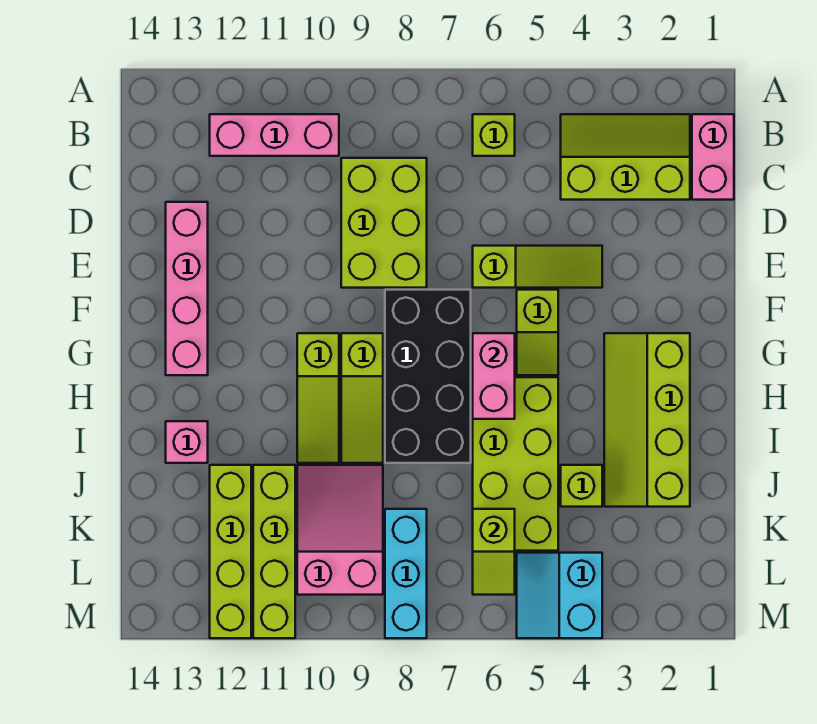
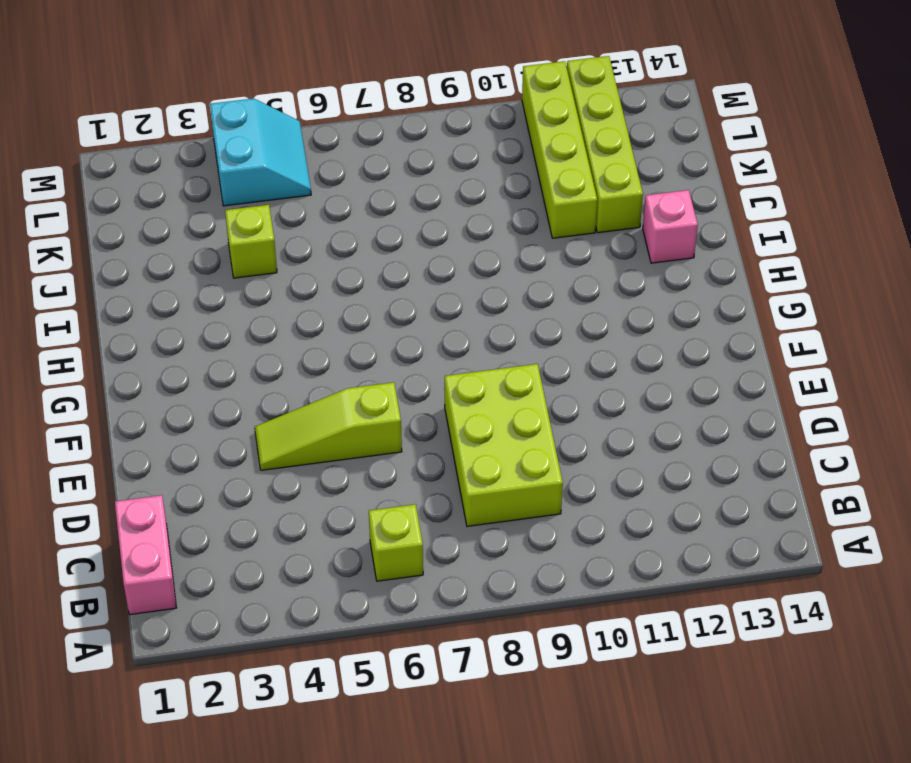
none -> lime slope B2:C4 level 1 top C
none -> pink brick B10:B12 level 1
none -> pink brick D13:G13 level 1

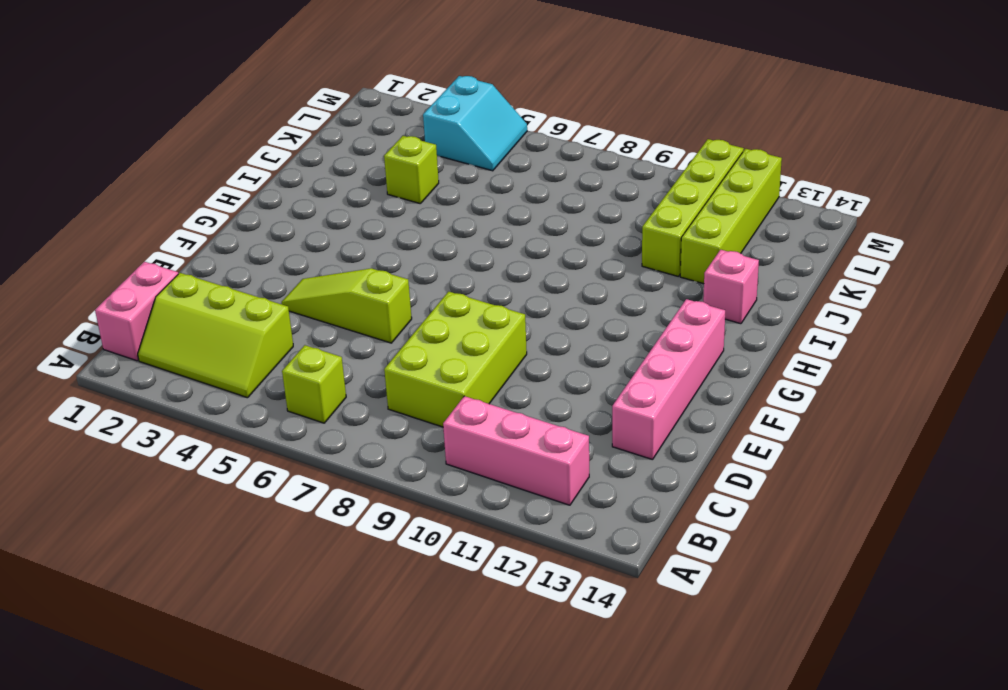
none -> lime slope F5:G5 level 1 top F
none -> black brick F7:I8 level 1
none -> lime slope G2:J3 level 1 top 2

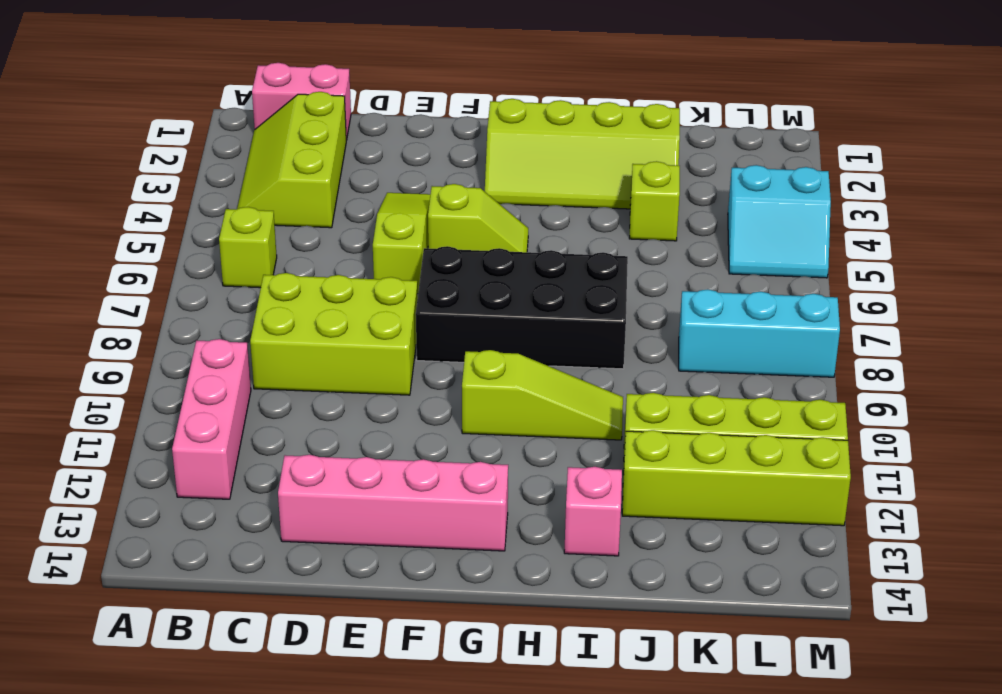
none -> lime slope G9:I9 level 1 top G
none -> lime brick H5:K6 level 1
none -> pink slope J9:L10 level 1 top L

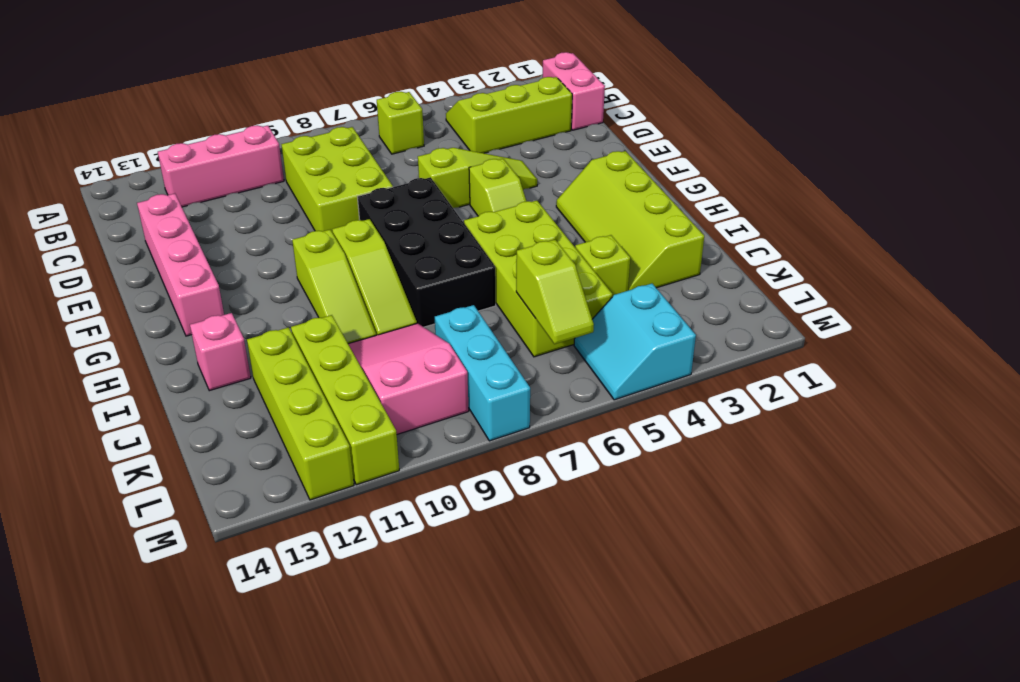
none -> pink brick G6:H6 level 2

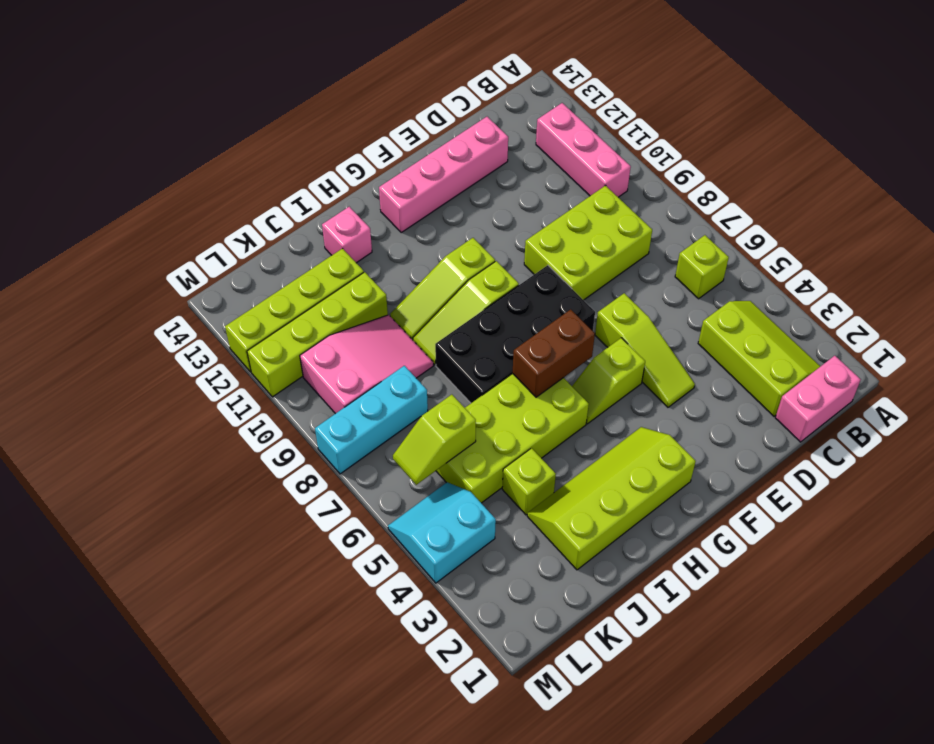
brown brick G6:H6 level 2 -> pink brick G6:H6 level 2

